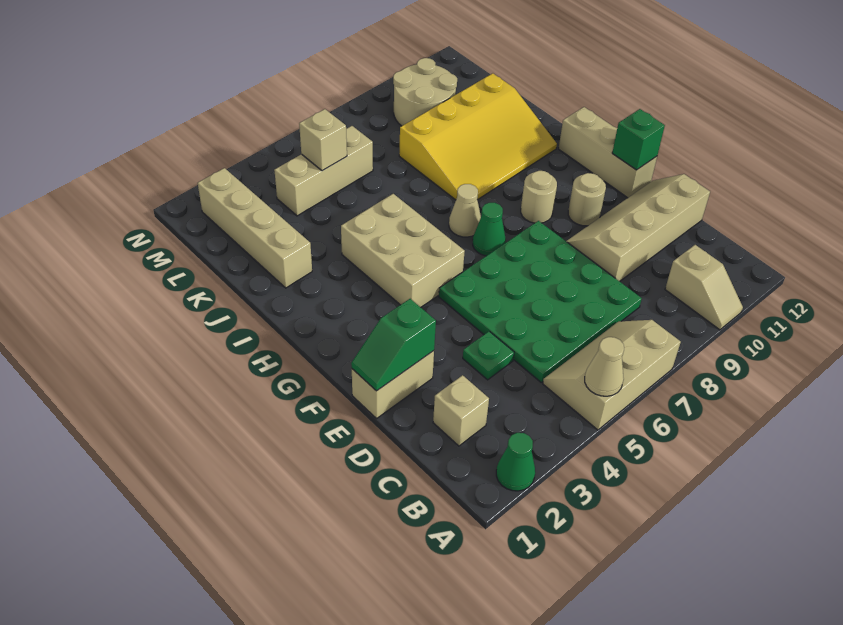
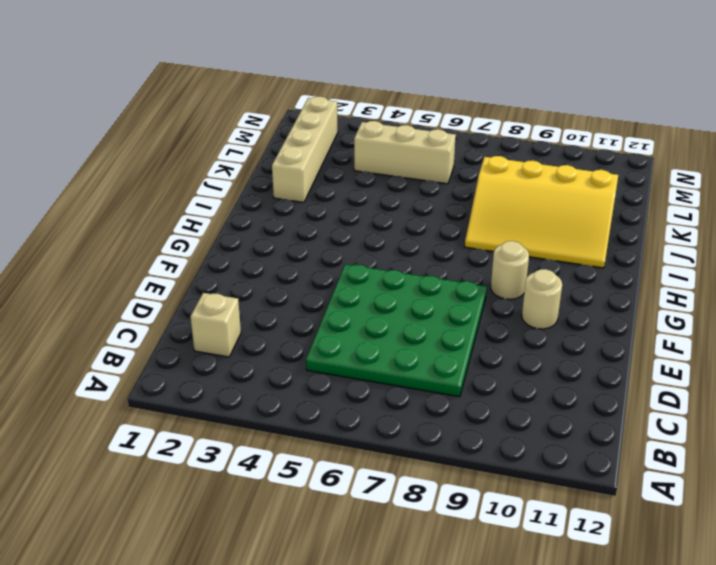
none -> green cone A2 level 1
none -> tan slope A5:B7 level 1 top A
none -> tan slope A10:B10 level 1 top B

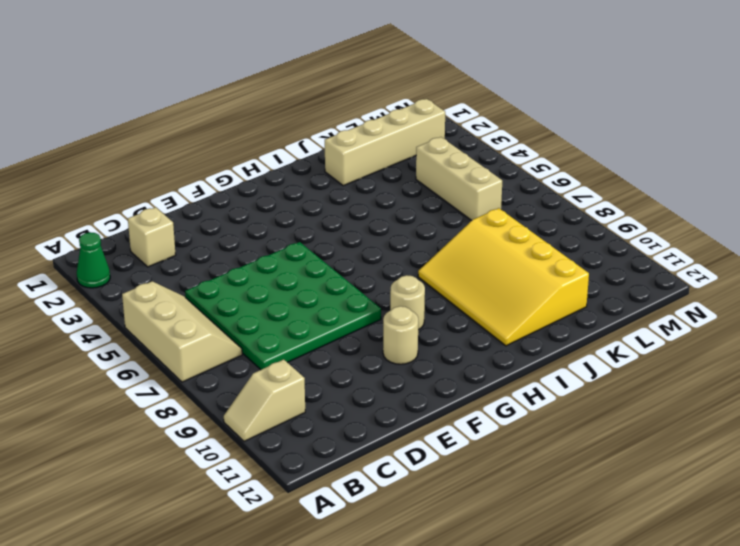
none -> green plate D4 level 1
none -> tan slope D9:E12 level 1 top D
none -> tan brick E1:E2 level 1

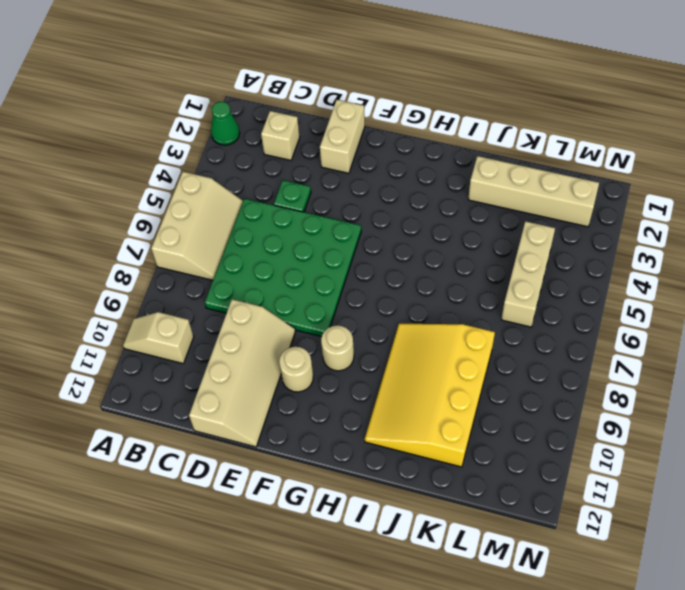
none -> tan brick F12:H12 level 1
none -> tan brick G4:I5 level 1
none -> green cone G7 level 1

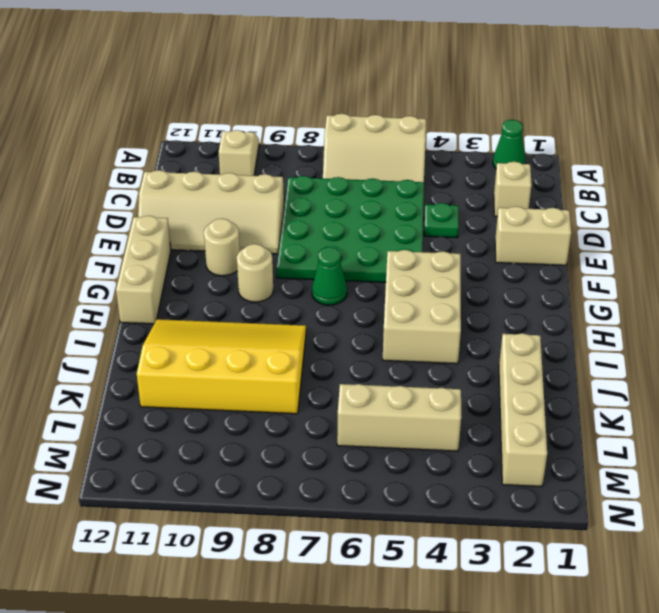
none -> tan cone H7 level 1
none -> tan round brick L9:M10 level 1
none -> tan cone A5 level 2

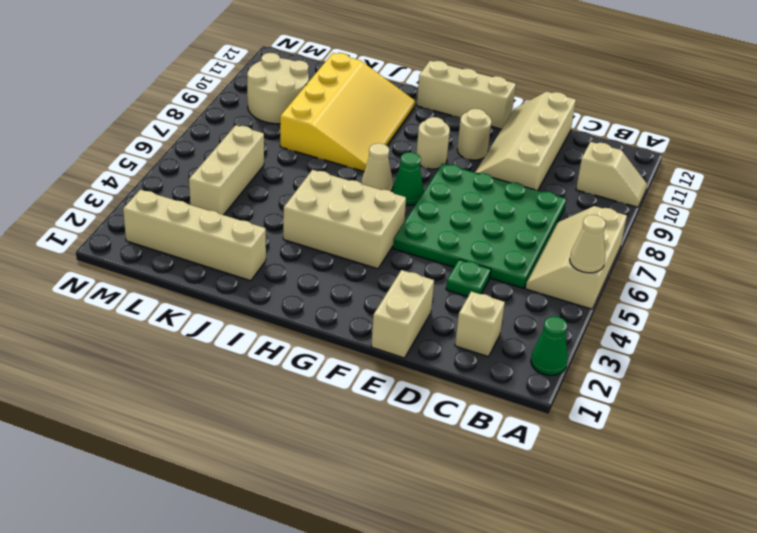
none -> green slope E1:E2 level 2 top 2
none -> green brick F12 level 2
none -> tan brick L5 level 2

